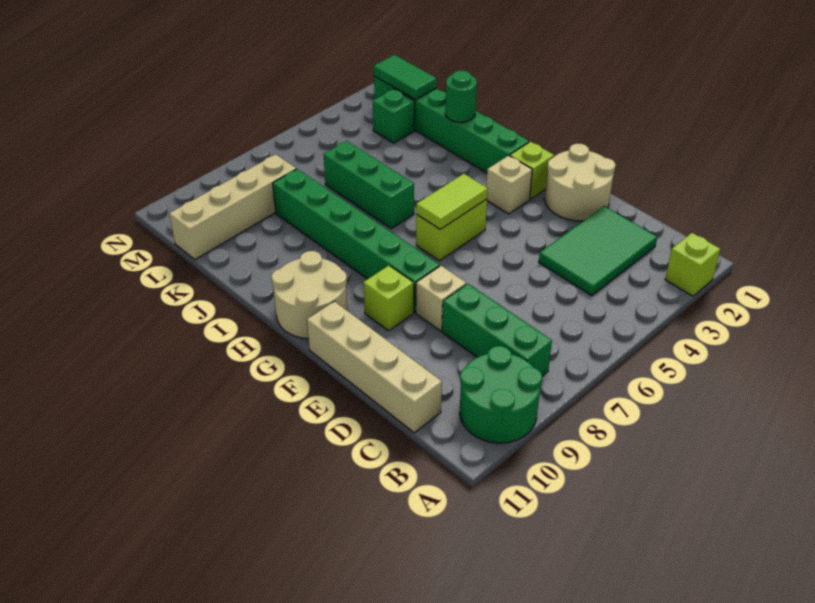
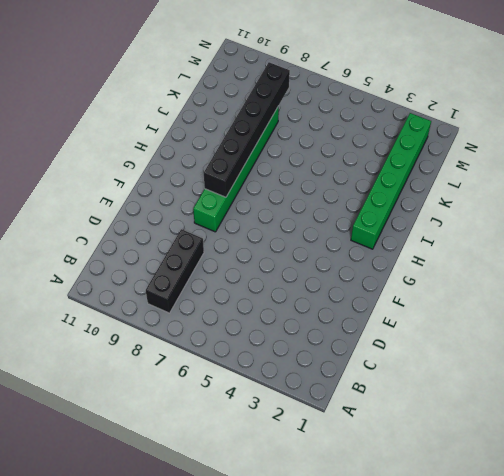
black brick B8:D8 level 1 -> green brick B8:D8 level 1
black brick G8:L8 level 2 -> none
none -> lime brick A2 level 1
none -> green round brick A9:B10 level 1
none -> green tile C2:D4 level 1

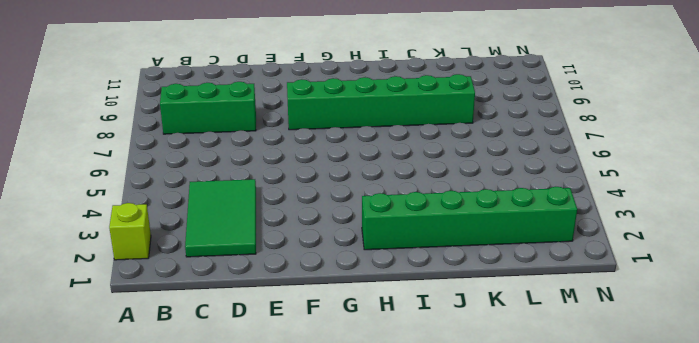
none -> green round brick A9:B10 level 1
none -> tan brick C11:F11 level 1
none -> tan round brick E1:F2 level 1

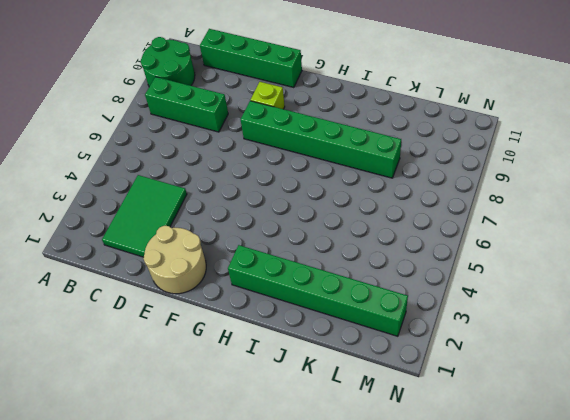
green brick C11:F11 level 1 -> tan brick C11:F11 level 1
none -> lime brick A2 level 1
none -> tan brick E8 level 1
none -> lime brick G2 level 1

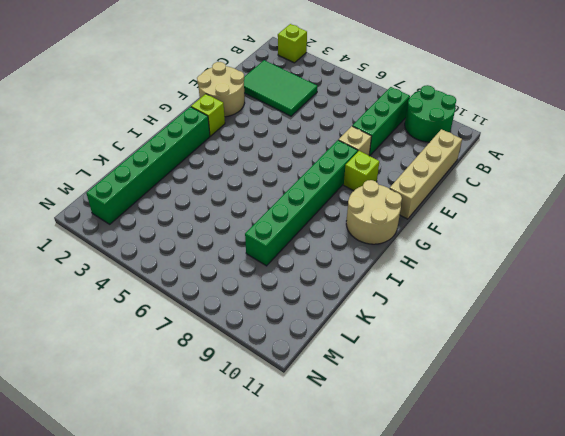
none -> tan brick G3 level 1
none -> lime brick G5:G6 level 1
none -> green brick I6:K6 level 1

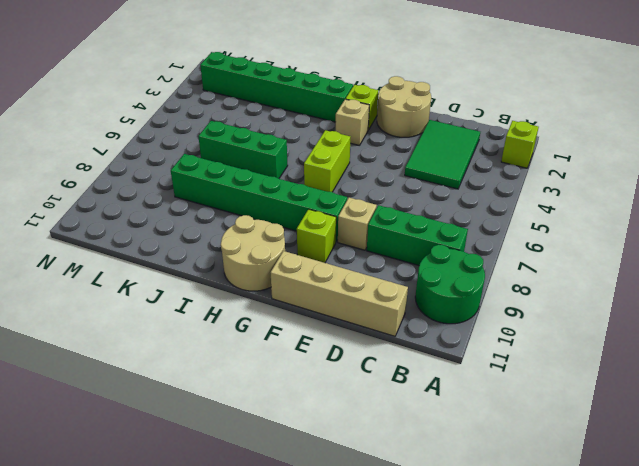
none -> green brick L3 level 1
none -> tan brick L8:L11 level 1
none -> lime tile G5:G6 level 2

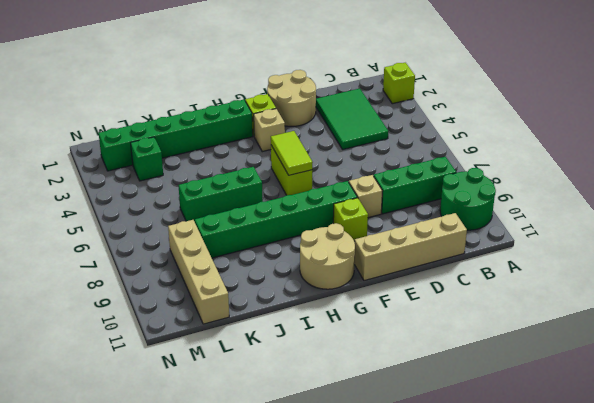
none -> green round brick J2 level 2
none -> green tile L2:M2 level 2

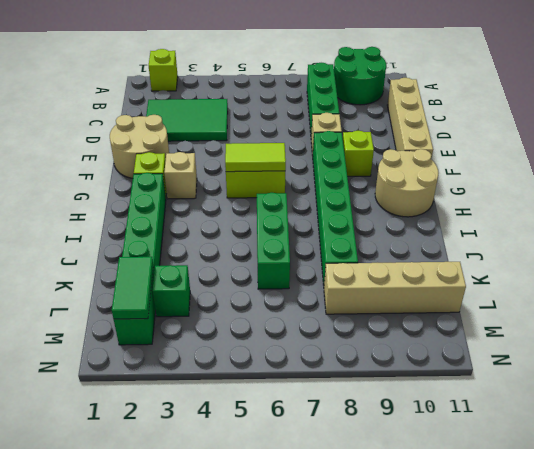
none -> green round brick J2 level 2

